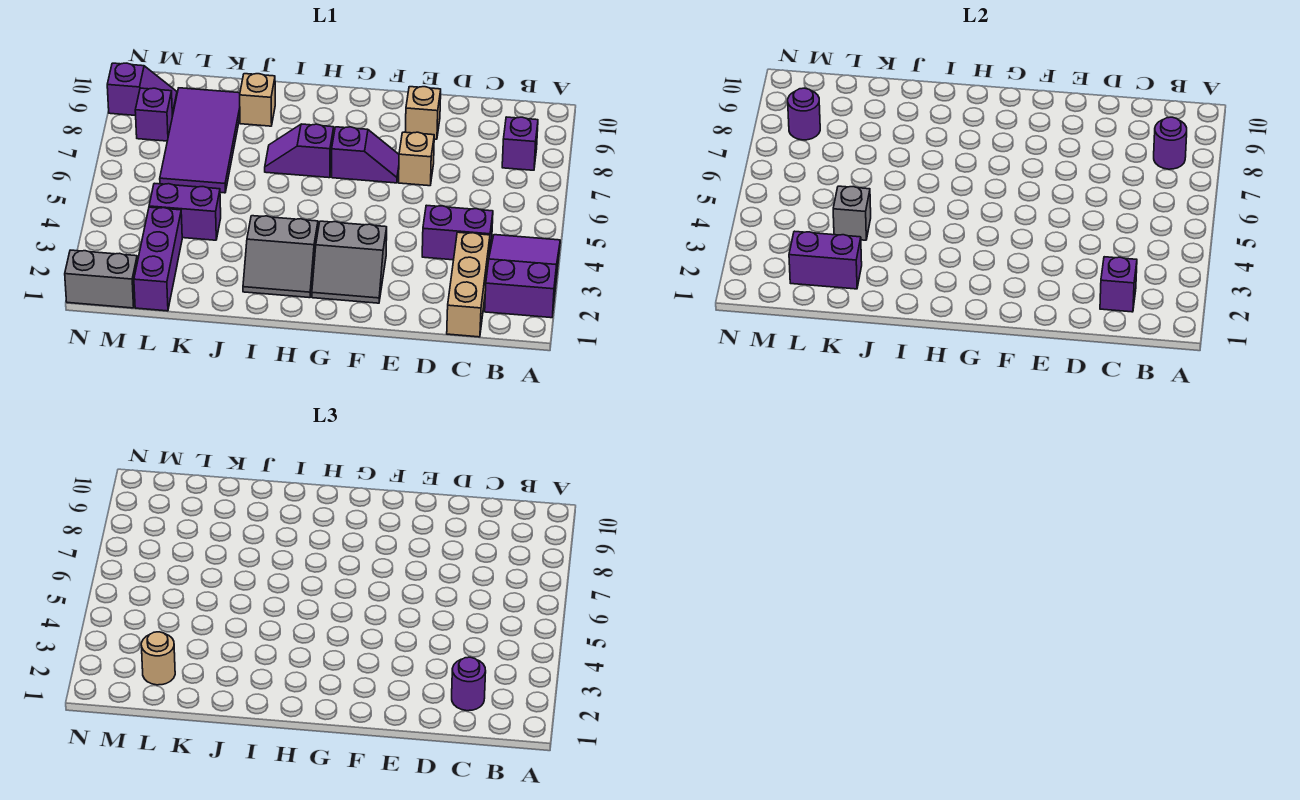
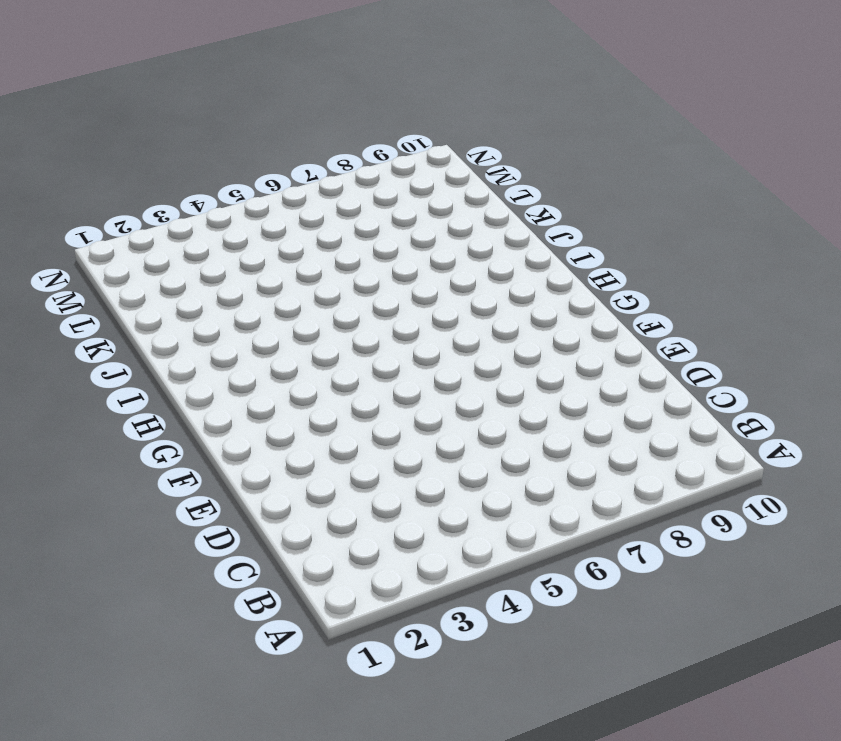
none -> purple slope A2:B4 level 1 top 2
none -> purple brick B8 level 1
none -> tan brick C1:C3 level 1

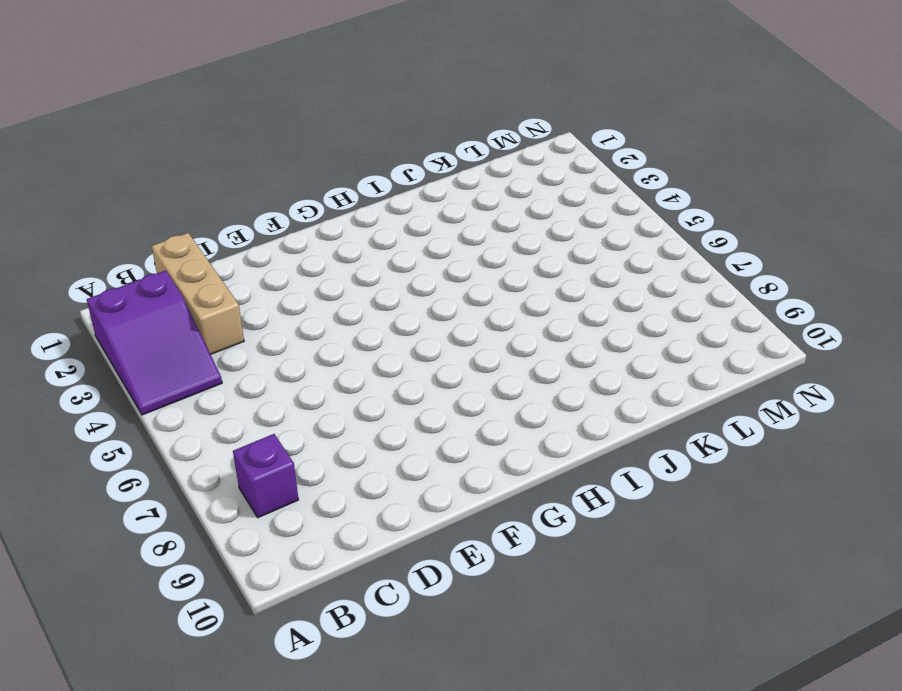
none -> purple brick C4:D4 level 1
none -> tan brick E7 level 1
none -> tan brick E9 level 1

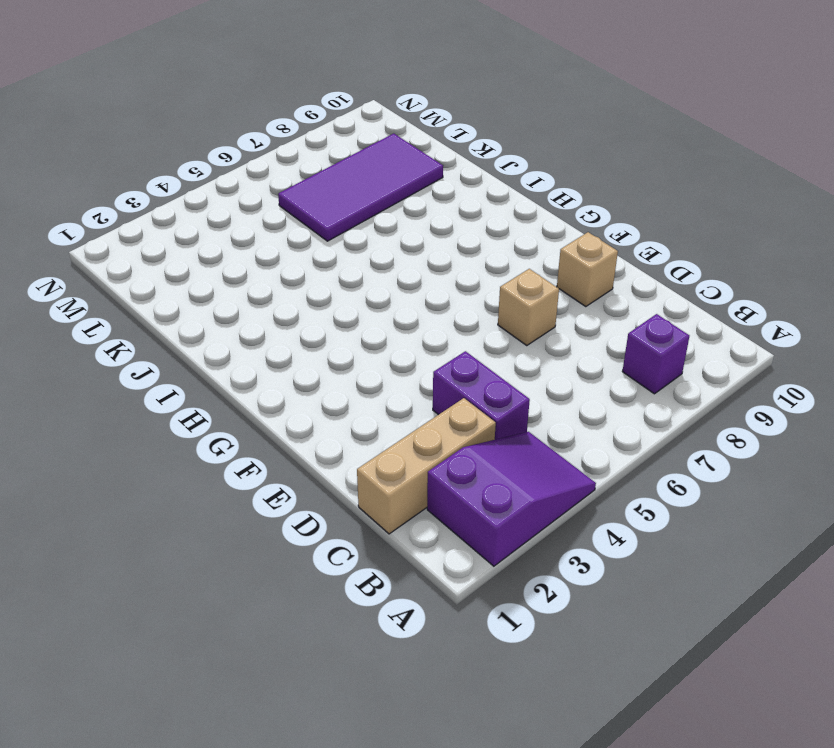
none -> grey slope F2:G3 level 1 top 3
none -> purple slope F7:G7 level 1 top G
none -> grey slope H2:I3 level 1 top 3

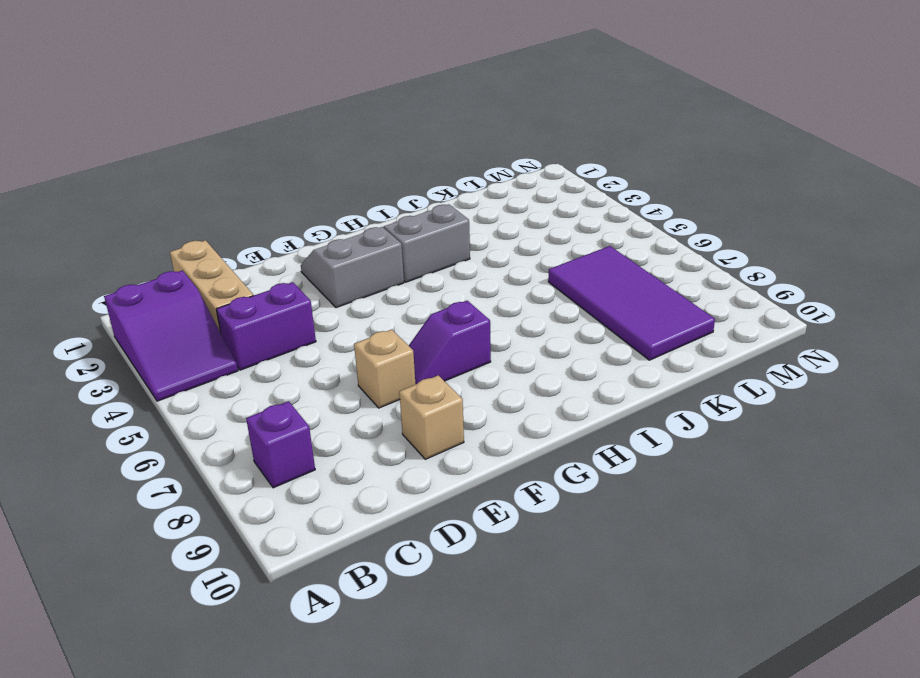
none -> purple slope H7:I7 level 1 top H
none -> tan brick J9 level 1
none -> purple brick K4:L4 level 1

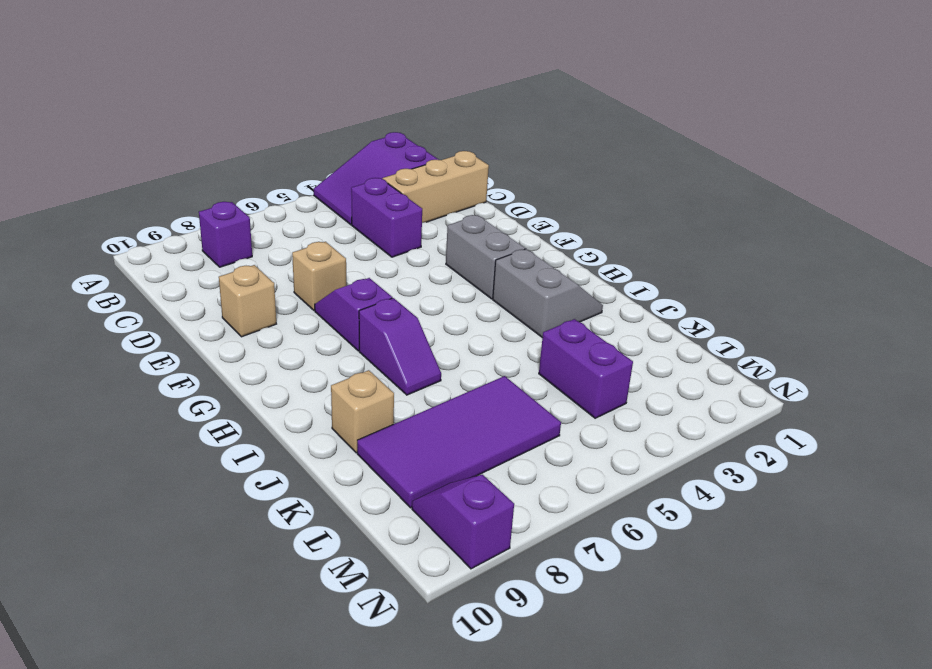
none -> purple brick L1:L3 level 1
none -> grey brick M1:N1 level 1
none -> purple brick M8 level 1

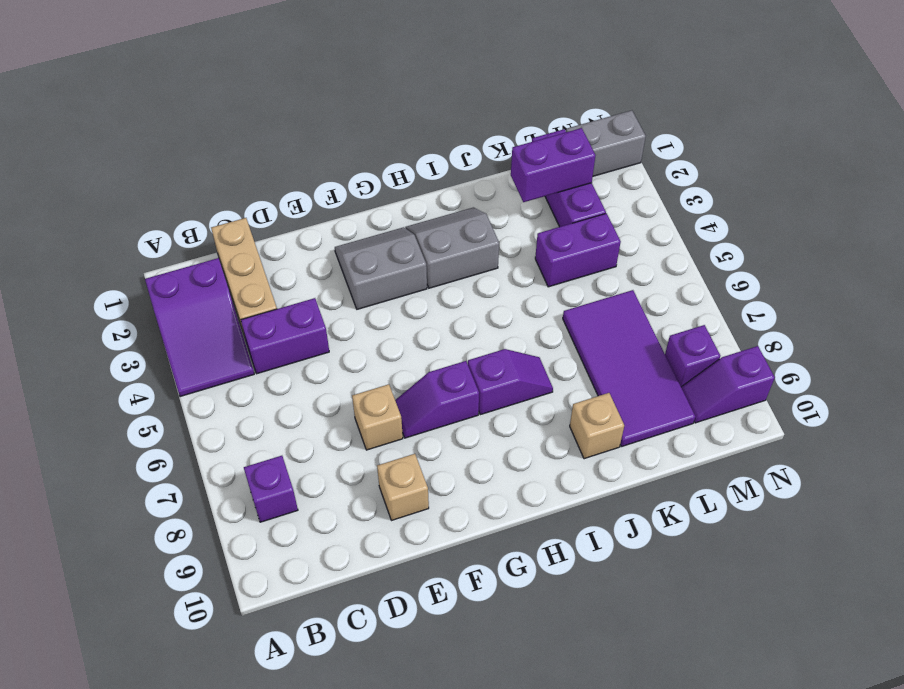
none -> purple round brick B8 level 2
none -> purple brick C2 level 2
none -> grey brick K4 level 2

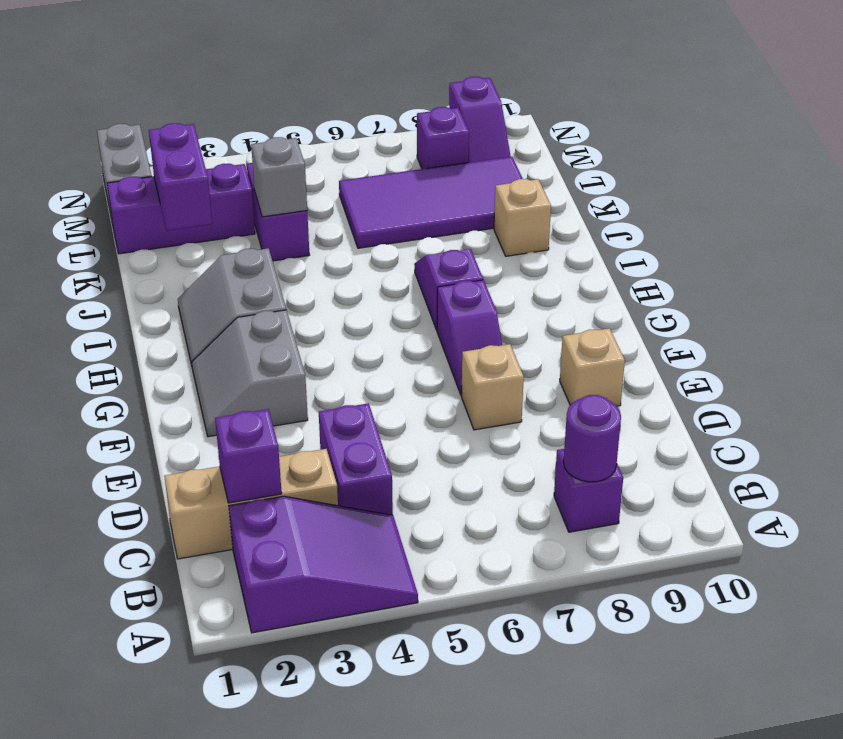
none -> purple round brick M8 level 2
none -> purple round brick C2 level 3
none -> tan round brick L2 level 3

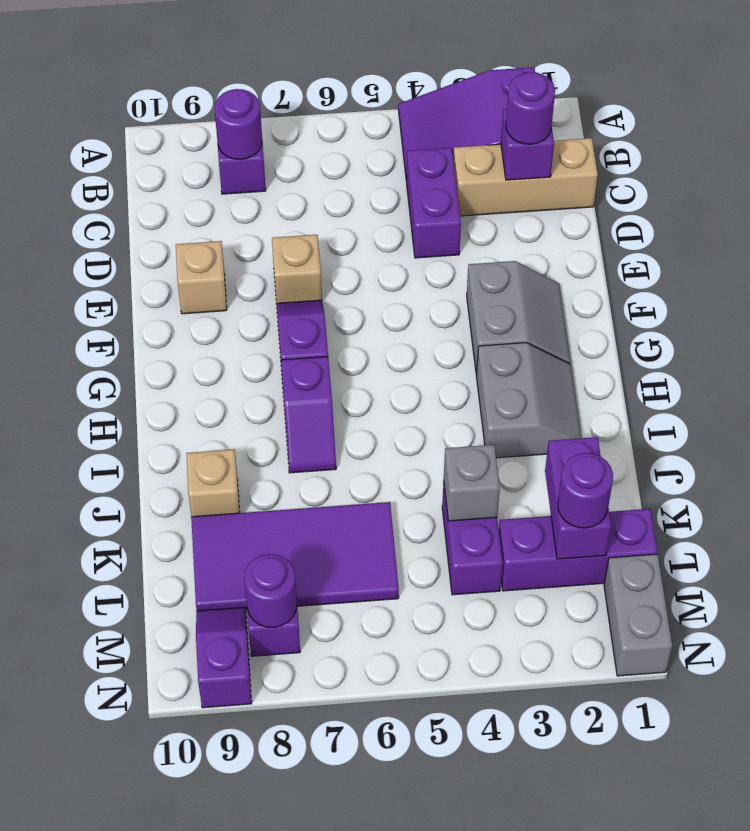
purple round brick L2 level 3 -> tan round brick L2 level 3

